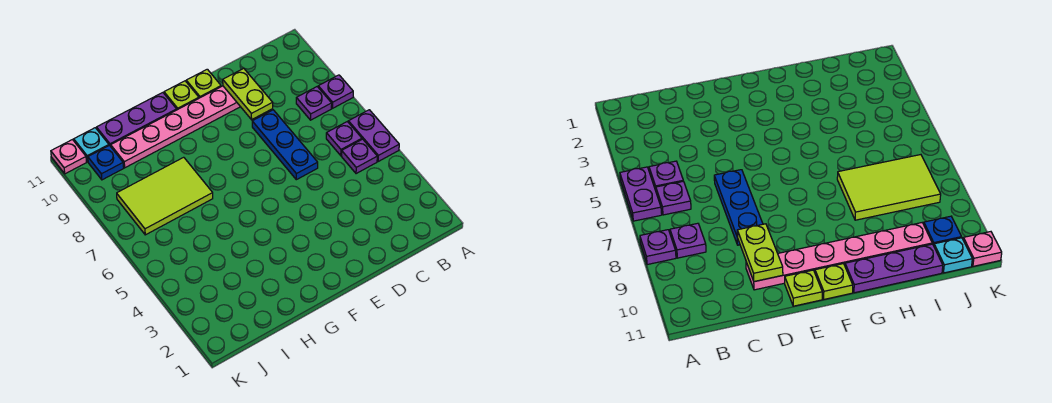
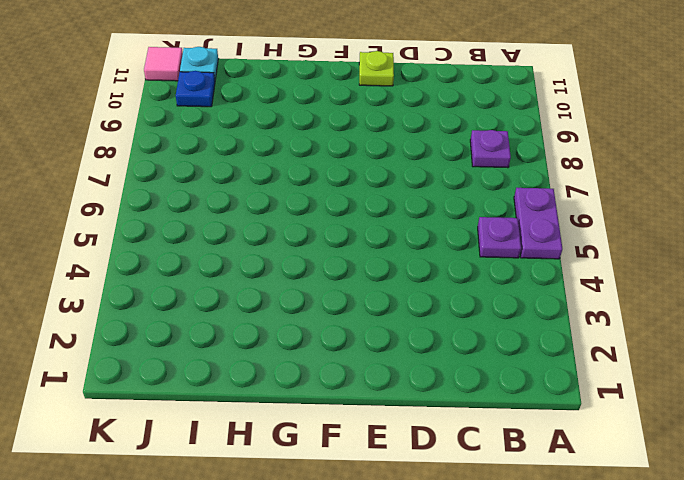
pink tile K11 level 1 -> pink plate K11 level 1
none -> purple plate A8 level 1
none -> purple plate B6 level 1
none -> blue plate D6:D8 level 1

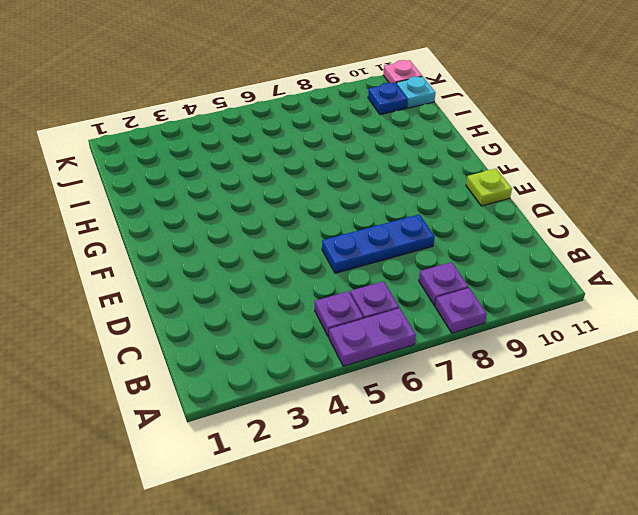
none -> pink plate D10:I10 level 1
none -> lime plate F11 level 1
none -> purple plate G11:I11 level 1

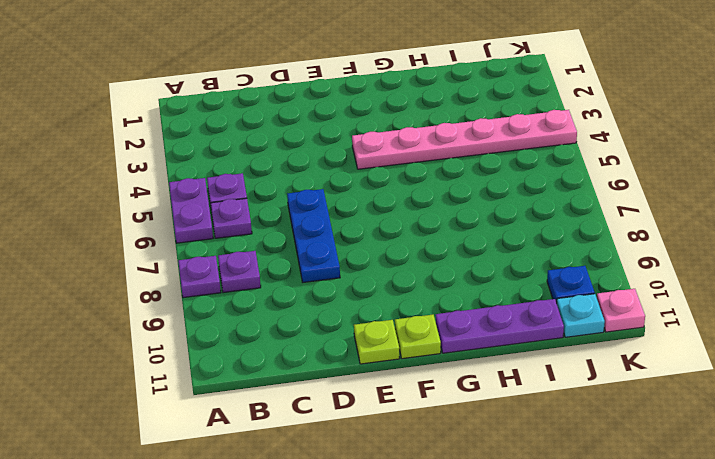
pink plate F4:K4 level 1 -> pink plate D10:I10 level 1
none -> lime tile H7:J8 level 1
none -> lime plate D9:D10 level 2

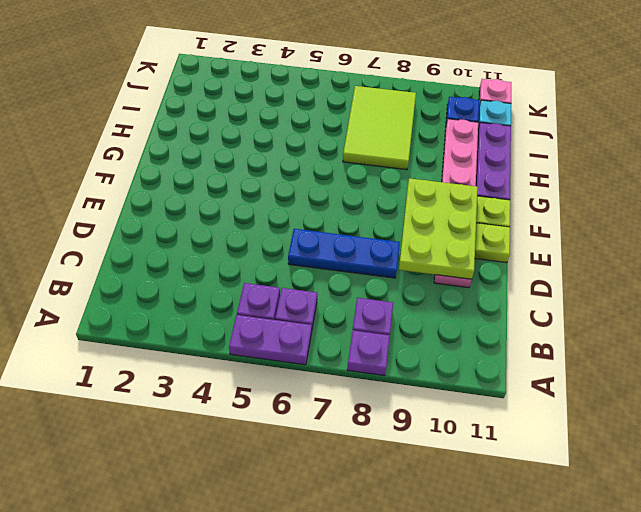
lime plate D9:F10 level 2 -> lime plate D9:D10 level 2

